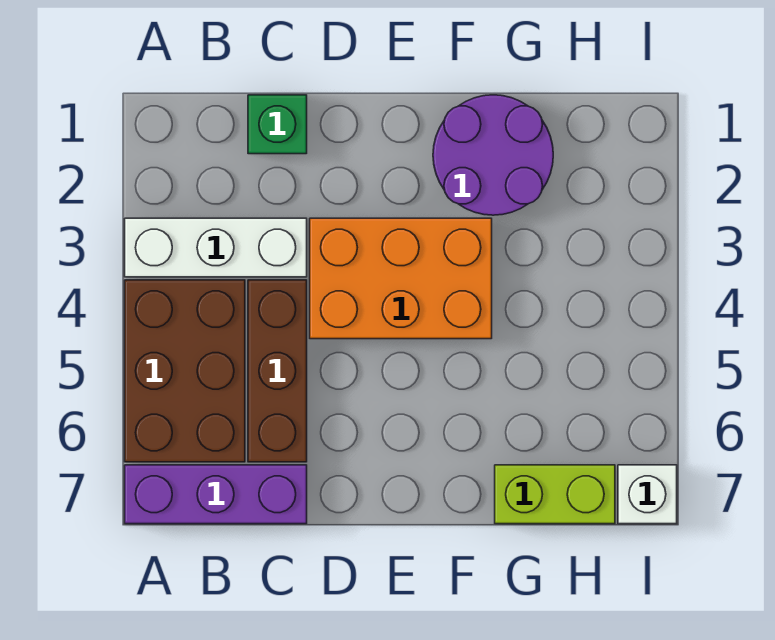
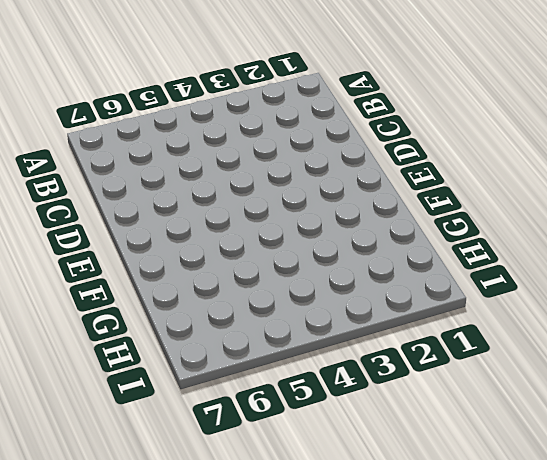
none -> white brick A3:C3 level 1
none -> brown brick A4:B6 level 1

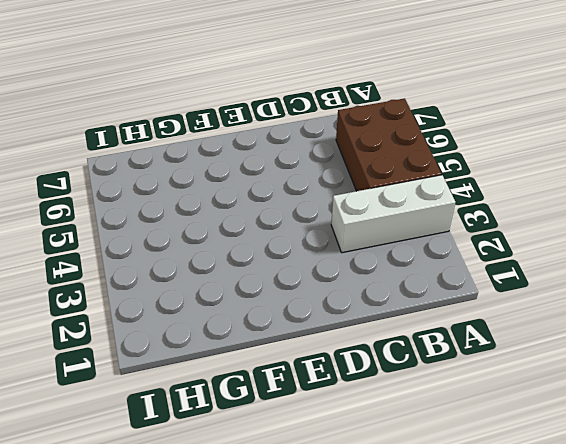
none -> purple brick A7:C7 level 1
none -> green brick C1 level 1

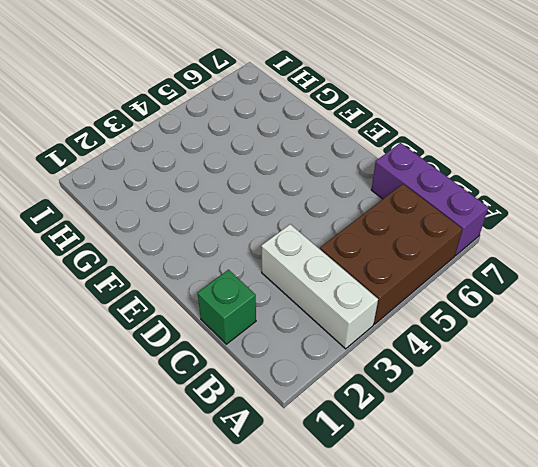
none -> brown brick C4:C6 level 1
none -> orange brick D3:F4 level 1

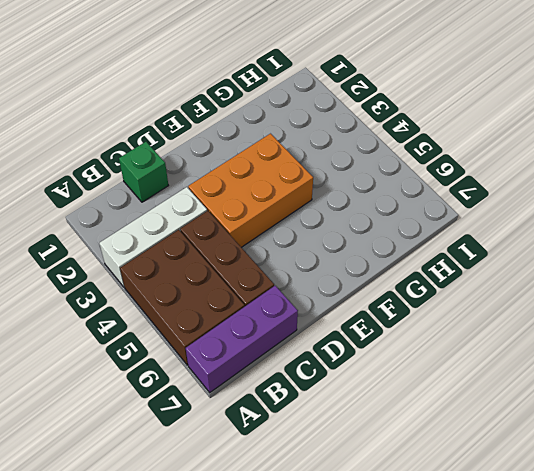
none -> purple round brick F1:G2 level 1
none -> lime brick G7:H7 level 1

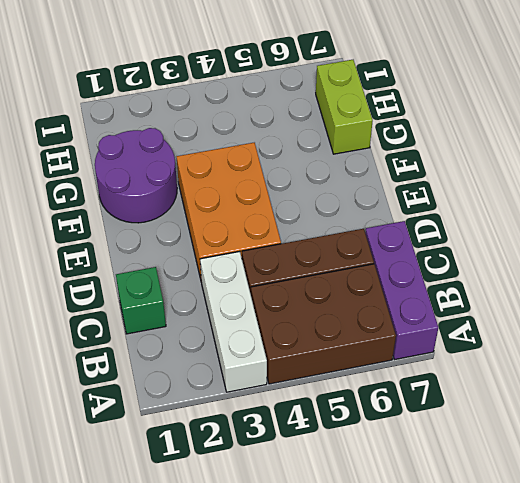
none -> white brick I7 level 1

